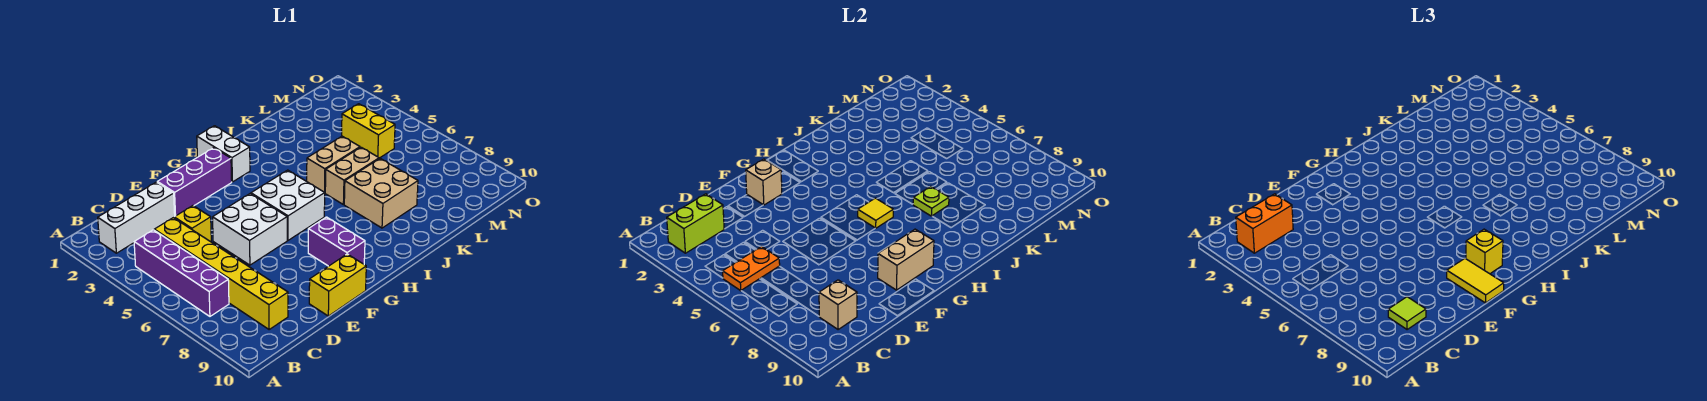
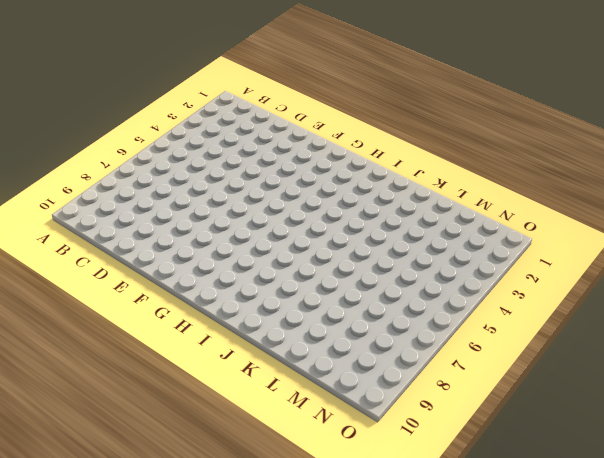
none -> white brick B2:D2 level 1
none -> purple brick B4:B7 level 1
none -> yellow brick C4:C9 level 1

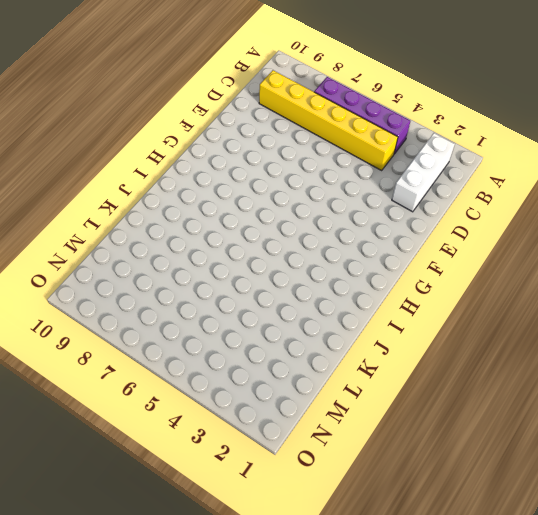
none -> yellow brick D4 level 1
none -> purple brick E2:G2 level 1
none -> white brick E5:F6 level 1

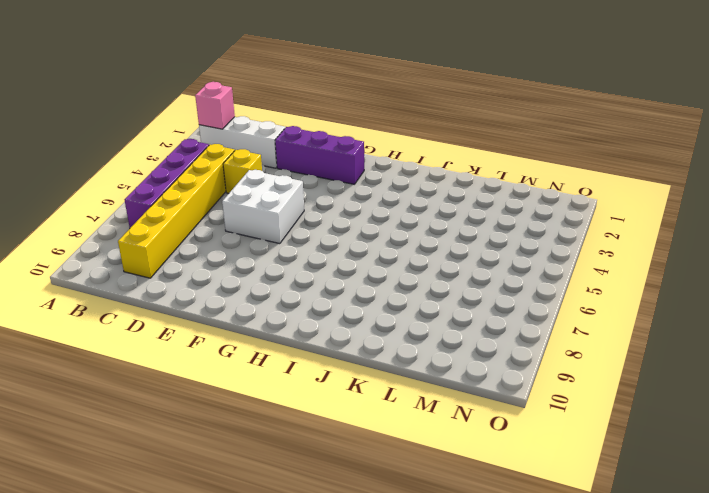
pink brick B2 level 2 -> lime brick B2:C2 level 2
none -> yellow brick E10:F10 level 1
none -> white brick G5:H6 level 1
none -> purple brick G8:G9 level 1

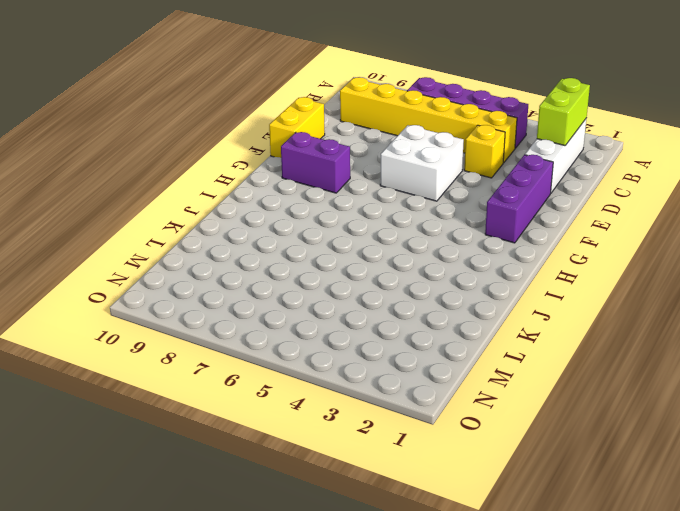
none -> white brick G5:H6 level 1
none -> white brick H1:H2 level 1
none -> tan brick J5:K5 level 1

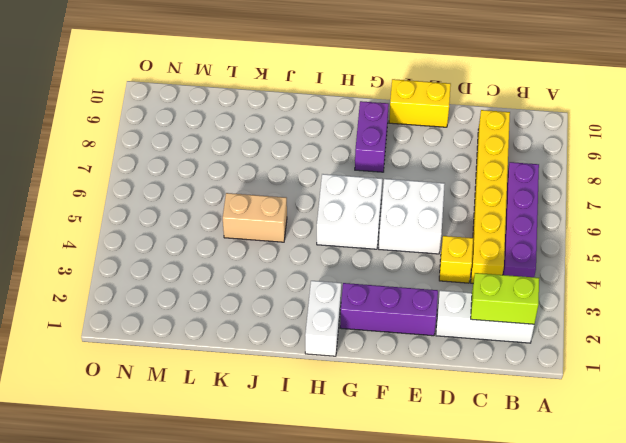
none -> tan brick J6:K6 level 1
none -> tan brick J7:K8 level 1
none -> yellow brick M4:M5 level 1

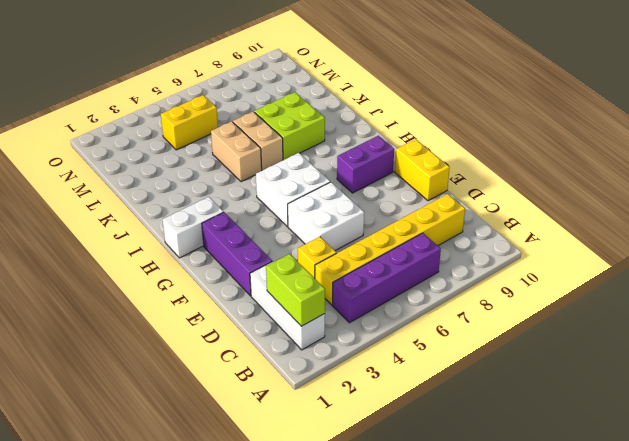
lime brick J7:K8 level 1 -> tan brick J7:K8 level 1
none -> orange plate B5:C5 level 2
none -> tan brick C9 level 2
none -> tan brick F2 level 2

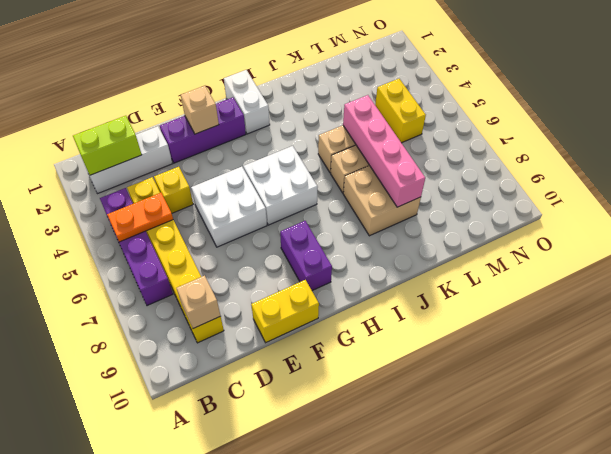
pink brick K5:K8 level 2 -> none
none -> tan brick F9:G9 level 2
none -> yellow tile H6 level 2
none -> lime plate J7 level 2

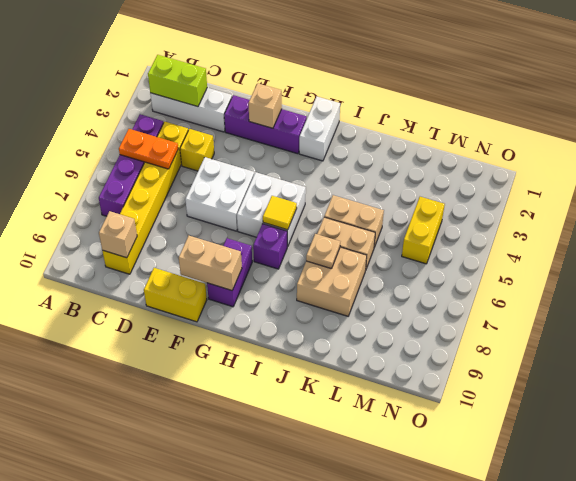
purple brick H7 level 1 -> none
tan plate J7 level 2 -> lime plate J7 level 2
none -> orange brick B2:C2 level 3
none -> lime tile C9 level 3
none -> yellow tile F9:F10 level 3

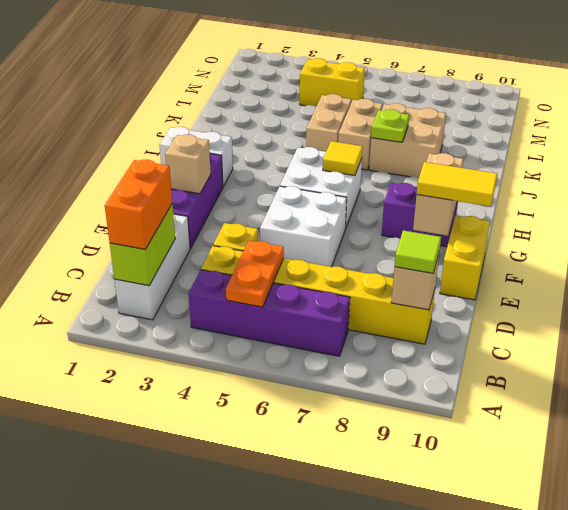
none -> yellow brick G9 level 3

